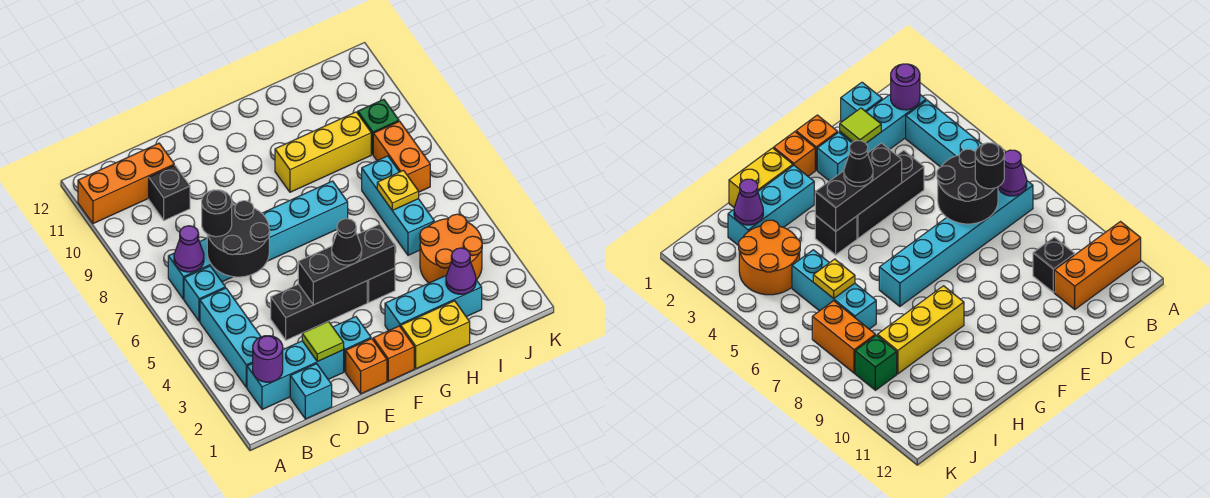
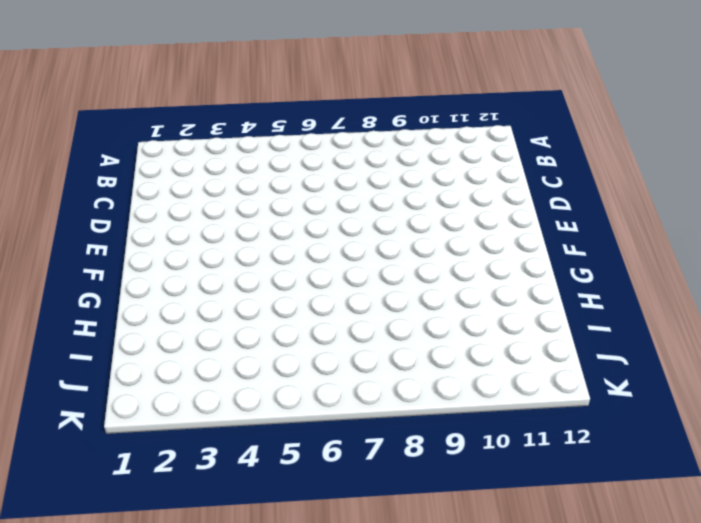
none -> orange brick A11:C11 level 1
none -> cyan brick B2:D2 level 1
none -> cyan brick B3:B5 level 1

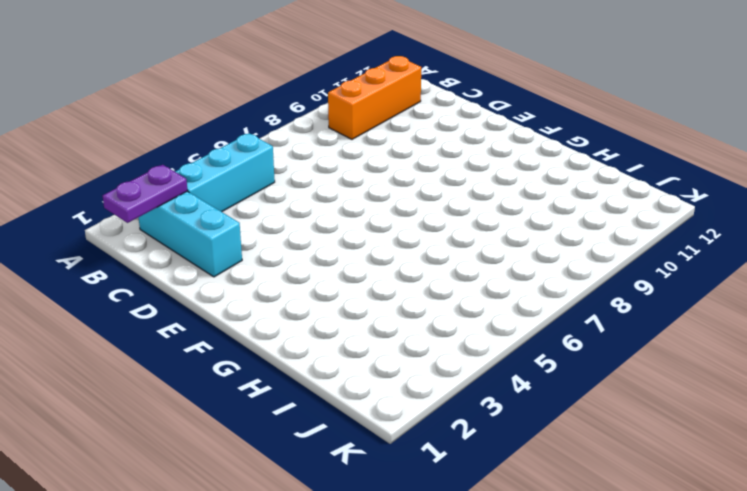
purple plate B1:B2 level 2 -> purple round brick B2 level 2
orange brick B9:B11 level 1 -> orange brick A11:C11 level 1
none -> cyan brick B6 level 1
none -> cyan brick B7:G7 level 1
none -> cyan brick C1 level 1

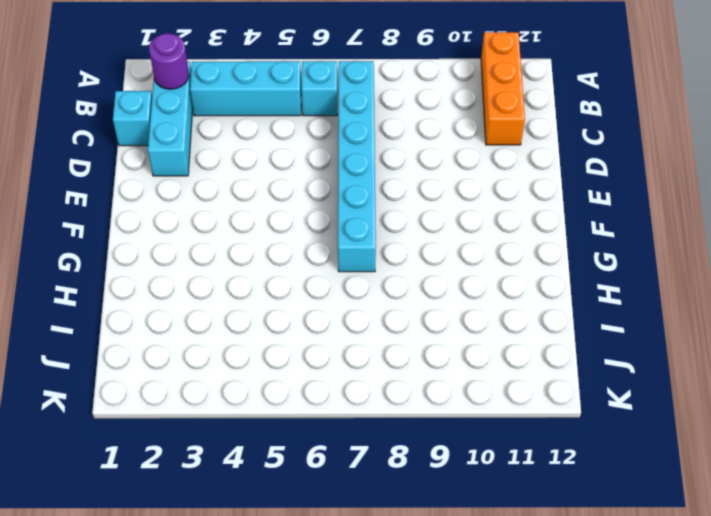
none -> black brick C10 level 1
none -> black brick D4:F4 level 1
none -> orange brick E1 level 1

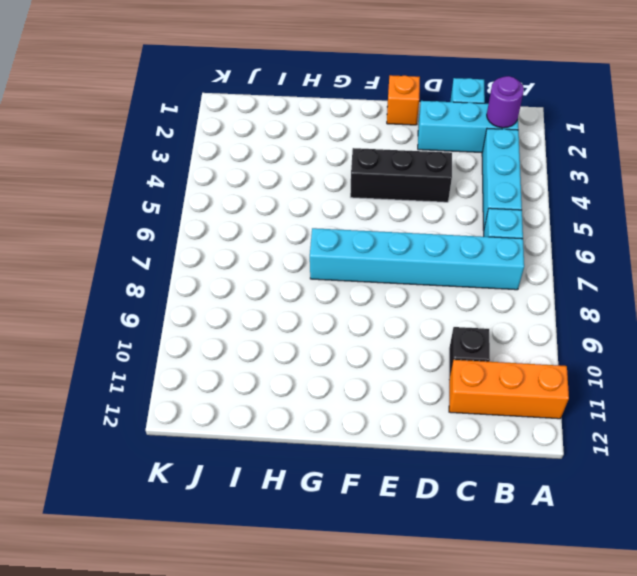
none -> cyan brick E2 level 1
none -> orange brick F1 level 1
none -> yellow brick G1:H1 level 1

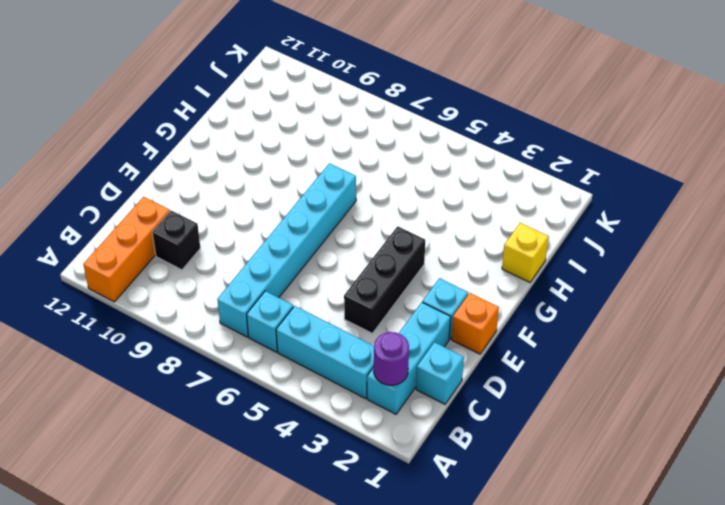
yellow brick H1 level 1 -> yellow brick G1:H1 level 1
none -> orange brick F1 level 1
none -> cyan brick G2:I2 level 1
none -> black brick G4 level 1

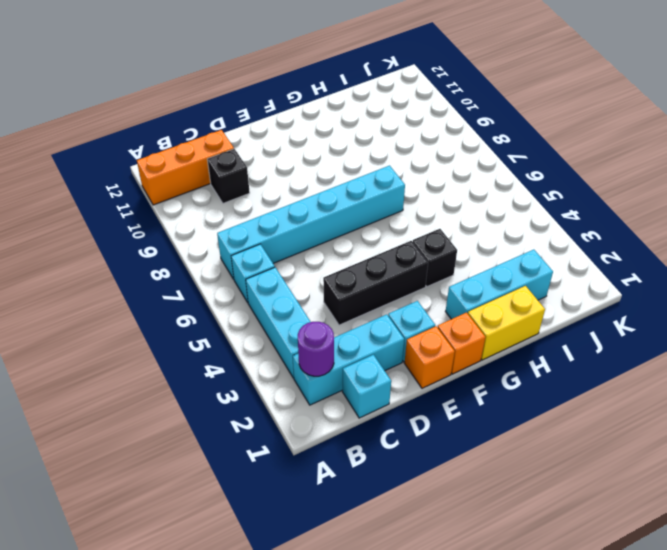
none -> yellow brick G9:I9 level 1
none -> orange round brick I3:J4 level 1
none -> cyan brick I5:I7 level 1

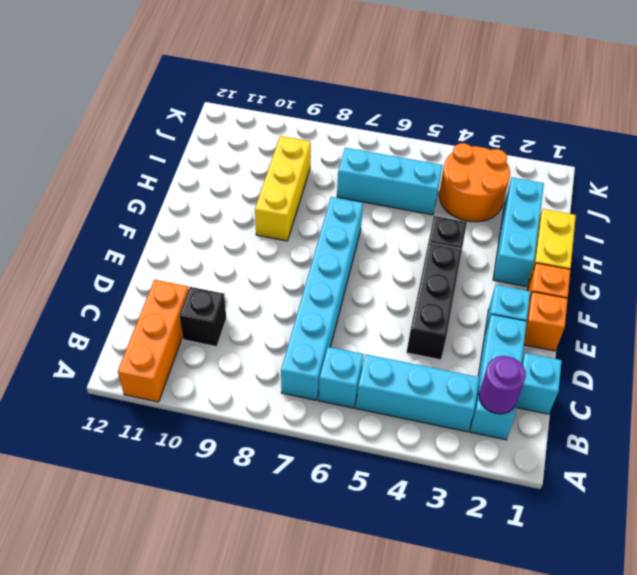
none -> orange brick J7:J8 level 1
none -> green brick J9 level 1
none -> purple cone B7 level 2

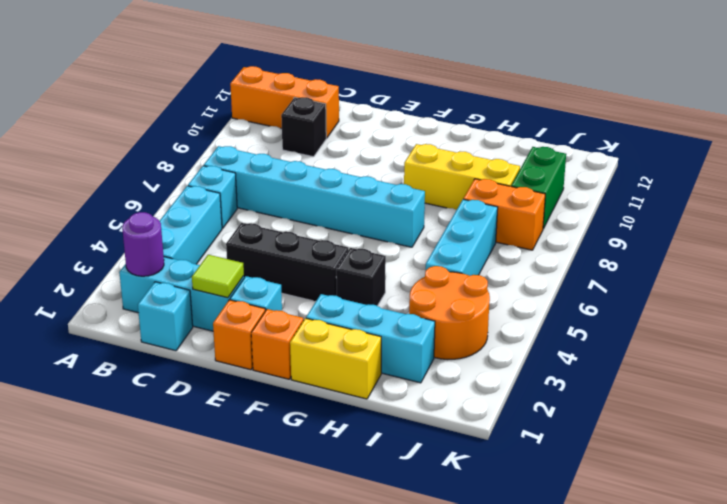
orange brick I8:J8 level 1 -> orange brick J7:J8 level 1
green brick J9:J10 level 1 -> green brick J9 level 1
none -> purple cone B7 level 2
none -> black round brick C6:D7 level 2
none -> black brick E4:G4 level 2

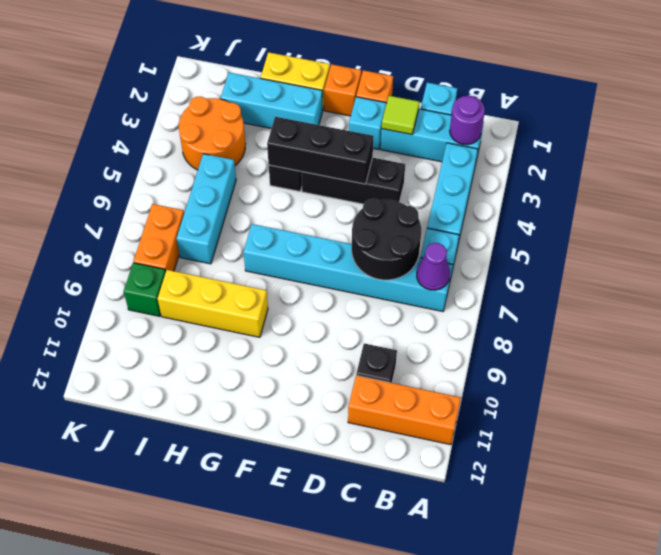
none -> purple cone I2 level 2
none -> yellow plate I6 level 2
none -> black round brick C7 level 3

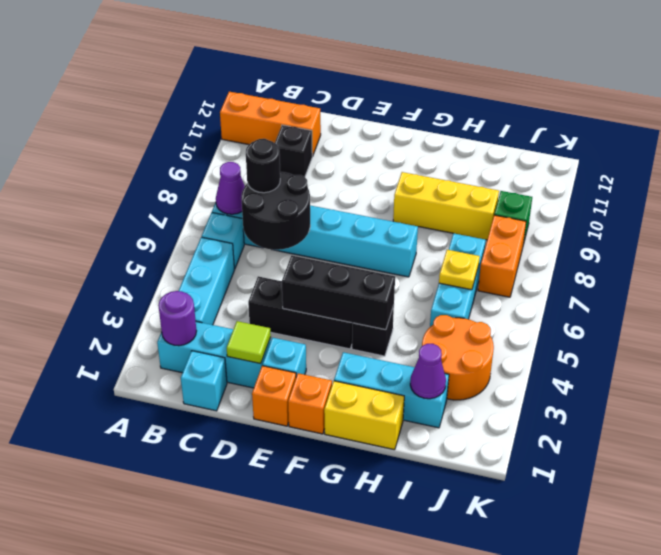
none -> black cone F4 level 3

